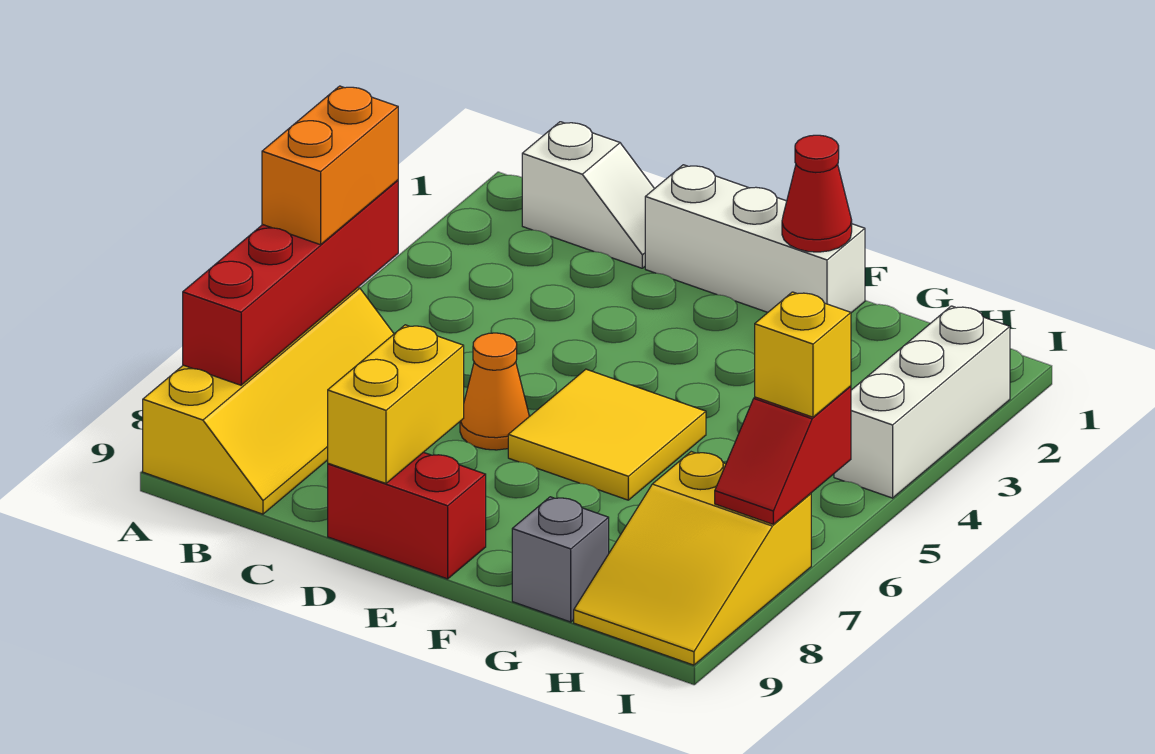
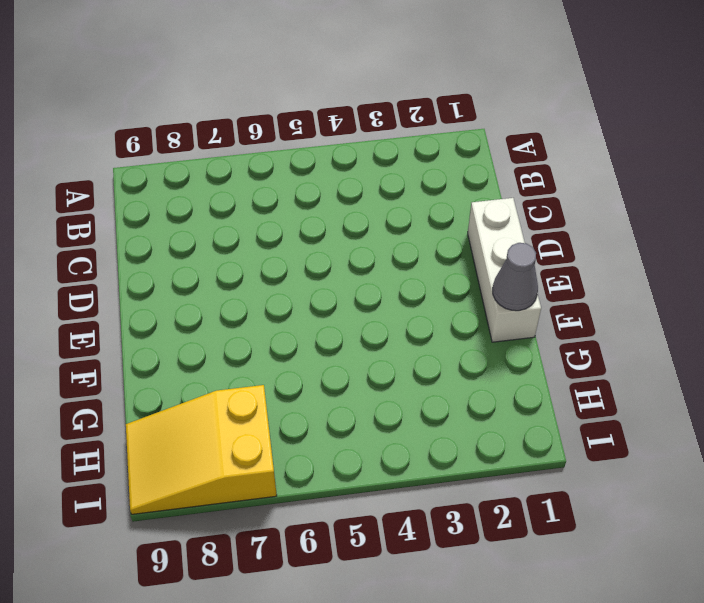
grey cone F1 level 2 -> red cone F1 level 2
none -> yellow slope A6:B9 level 1 top A
none -> white slope B1:C1 level 1 top B
none -> orange cone D6 level 1

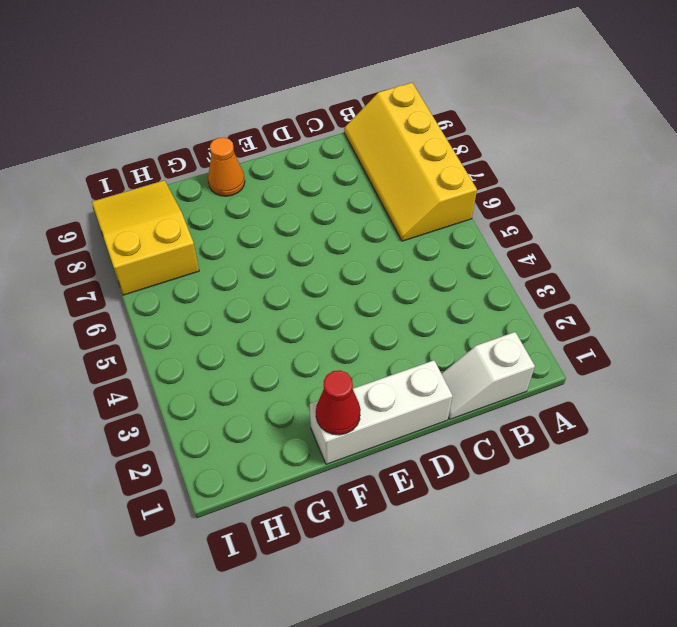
orange cone F9 level 1 -> orange cone D6 level 1
none -> red brick D9:E9 level 1
none -> yellow tile E5:F6 level 1
none -> grey brick G9 level 1

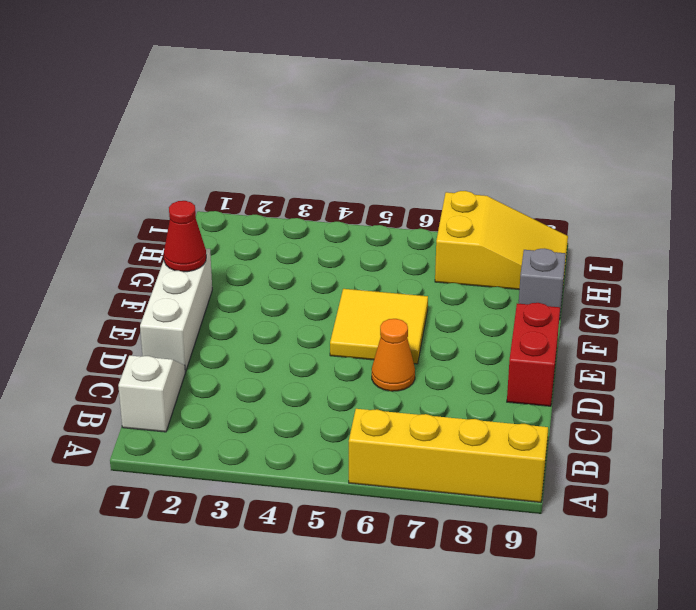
none -> white brick I2:I4 level 1
none -> red brick A5:A8 level 2
none -> yellow brick D8:D9 level 2

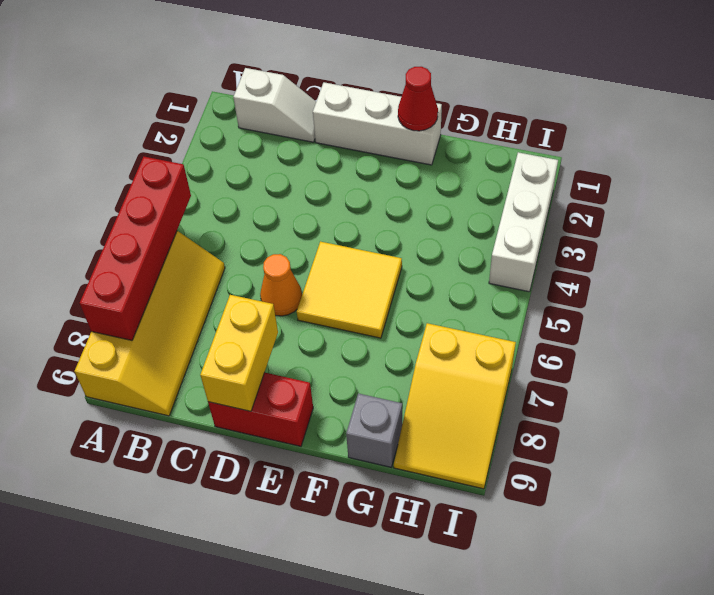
none -> red slope I6:I7 level 2 top 6
none -> orange brick A5:A6 level 3
none -> yellow brick I6 level 3

